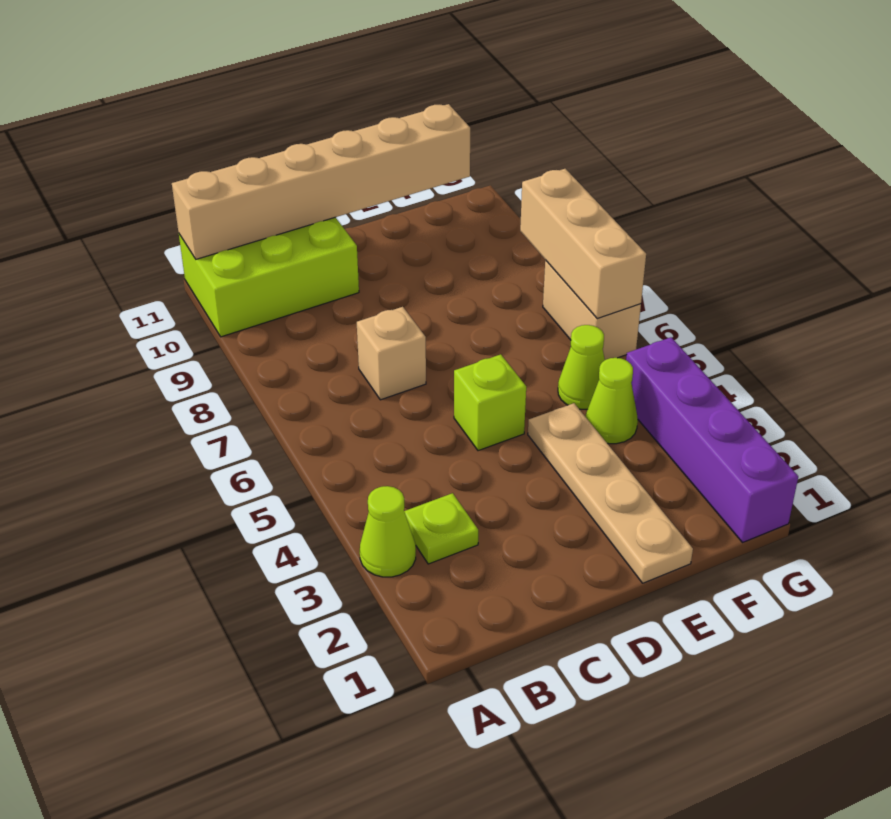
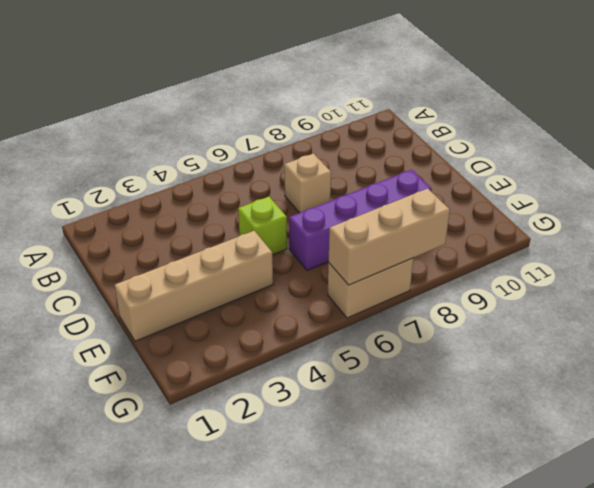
tan brick E1:E4 level 1 -> tan plate E1:E4 level 1
purple brick E6:E9 level 1 -> purple brick G1:G4 level 1
none -> lime cone A3 level 1
none -> lime brick A10:C11 level 1
none -> lime plate B3 level 1

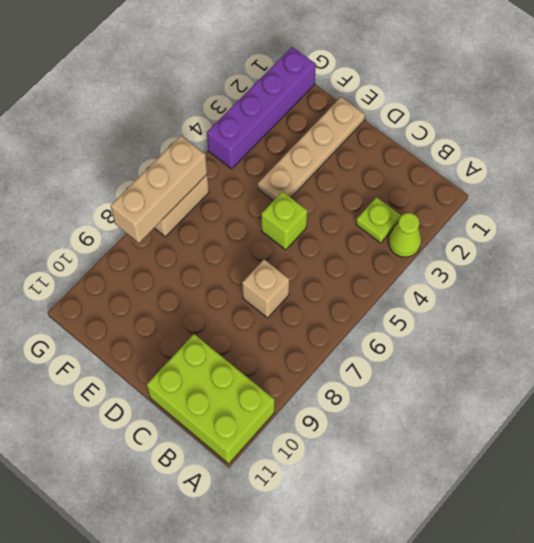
none -> lime cone F4 level 1
none -> lime cone F5 level 1
none -> tan brick A11:F11 level 2

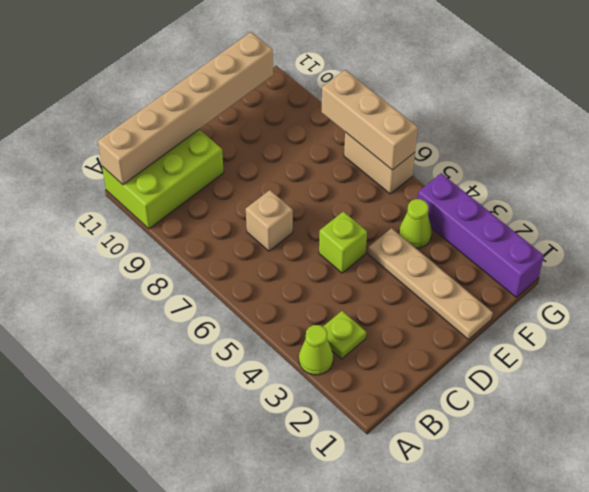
none -> lime cone F5 level 1

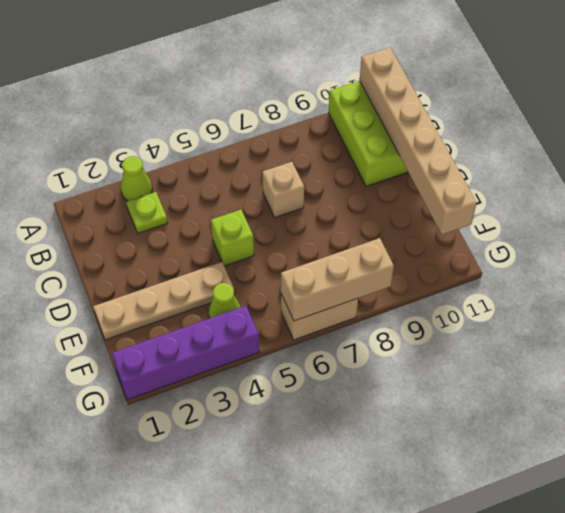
none -> lime cone F5 level 1

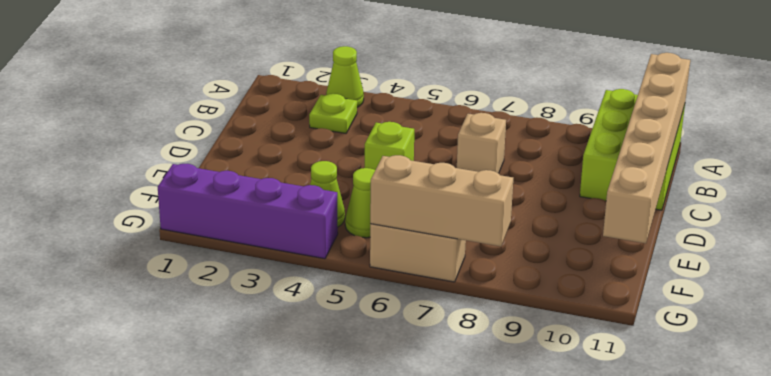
none -> tan plate E1:E4 level 1

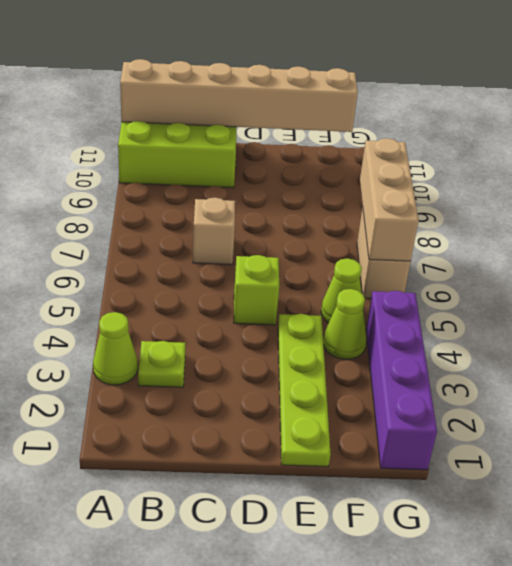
lime plate E1:E4 level 1 -> tan plate E1:E4 level 1

